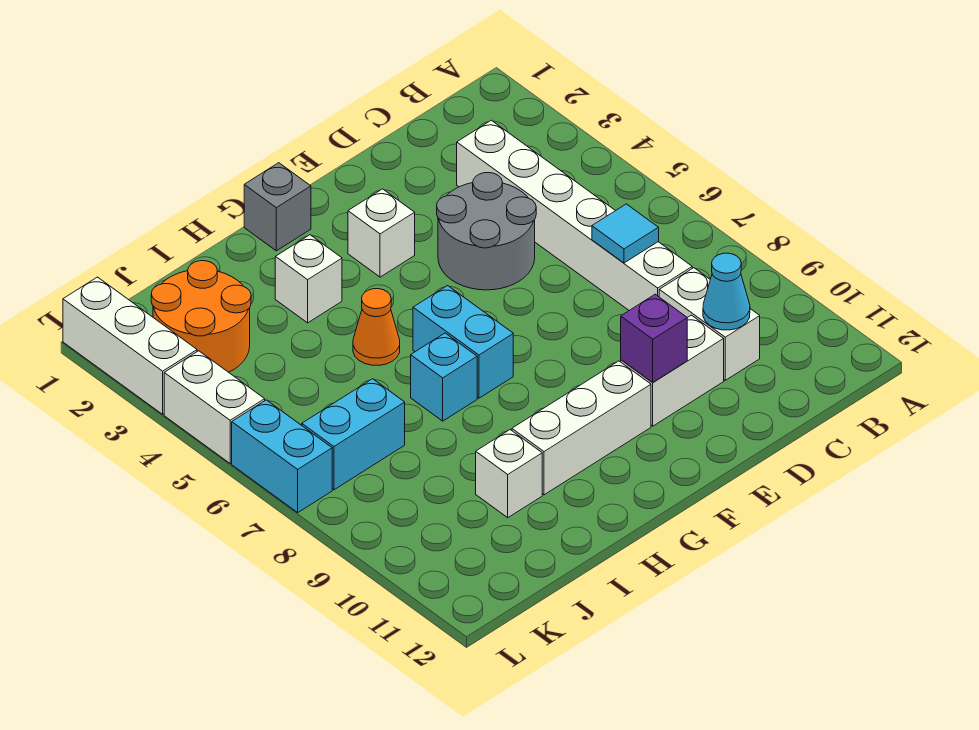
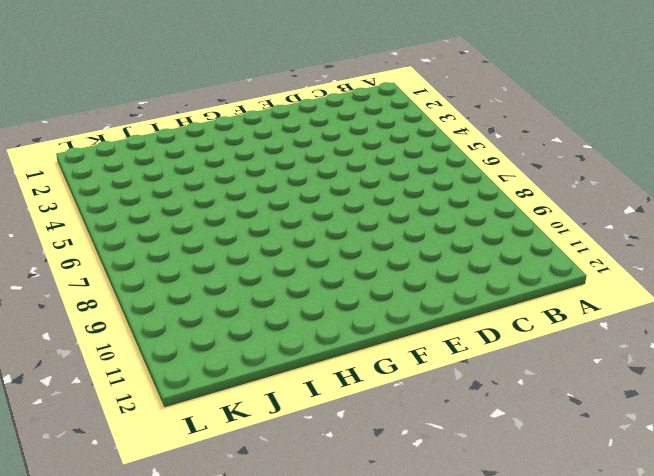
none -> white brick C3:C8 level 1
none -> white brick C9:C10 level 1
none -> grey round brick D4:E5 level 1

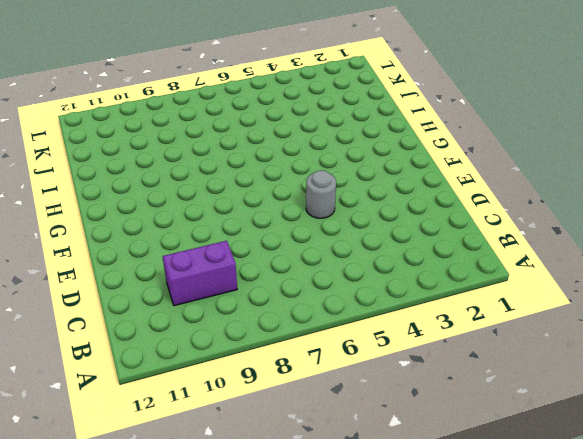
purple brick C9:C10 level 1 -> white brick C9:C10 level 1
grey round brick E5 level 1 -> grey round brick D4:E5 level 1
none -> white brick C3:C8 level 1
none -> white brick D10:E10 level 1
none -> white brick F3 level 1

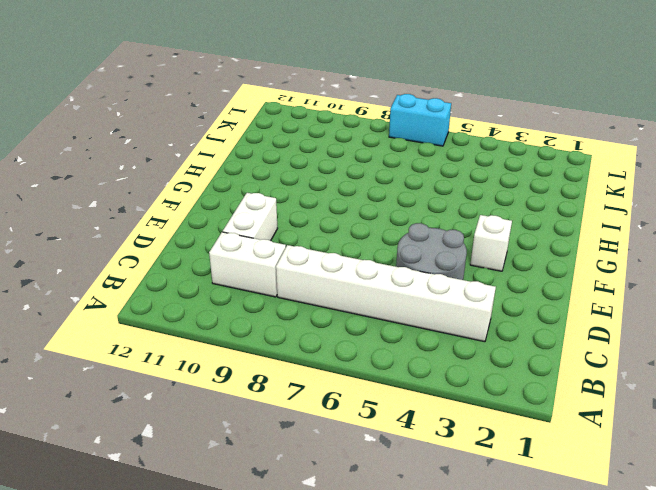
none -> white brick F10:H10 level 1
none -> grey brick G1 level 1
none -> cyan brick G6:G7 level 1

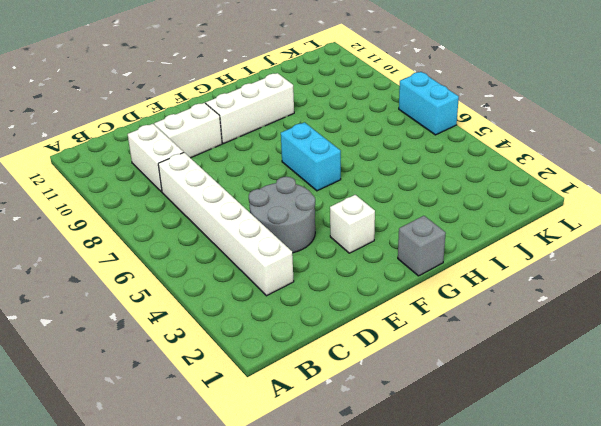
none -> white brick H3 level 1
none -> orange cone H5 level 1
none -> cyan brick H7 level 1

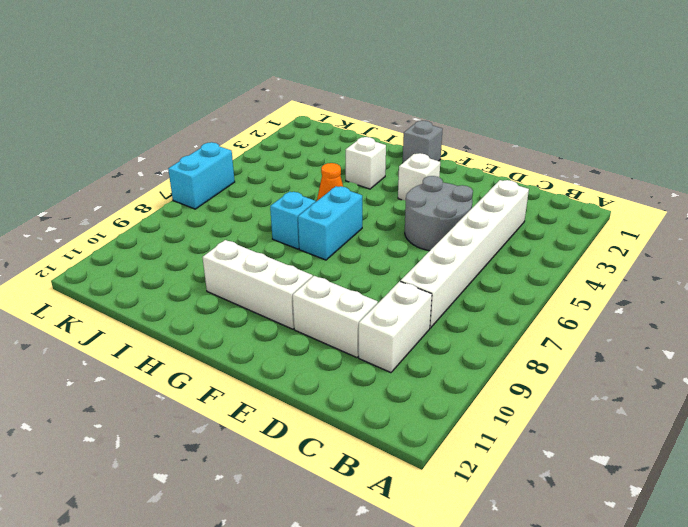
none -> white brick I10 level 1
none -> orange round brick J2:K3 level 1
none -> cyan brick J7:K7 level 1

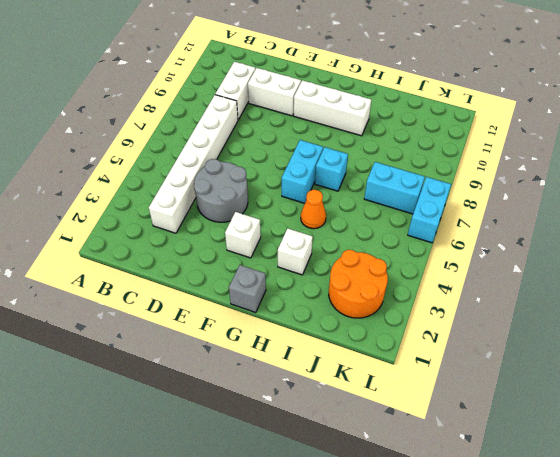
none -> white brick I10 level 1
none -> white brick L1:L3 level 1
none -> white brick L4:L5 level 1

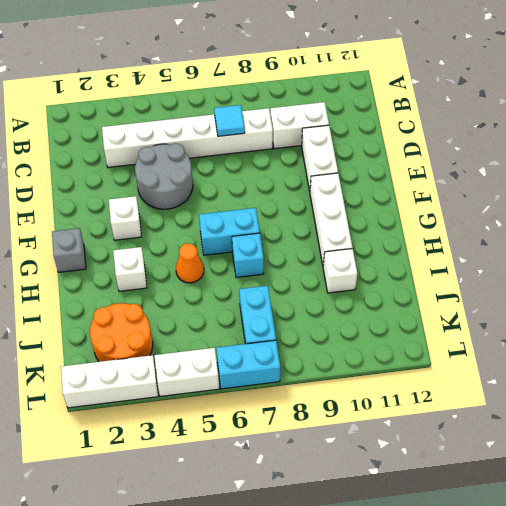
none -> cyan cone C10 level 2
none -> purple brick E10 level 2

